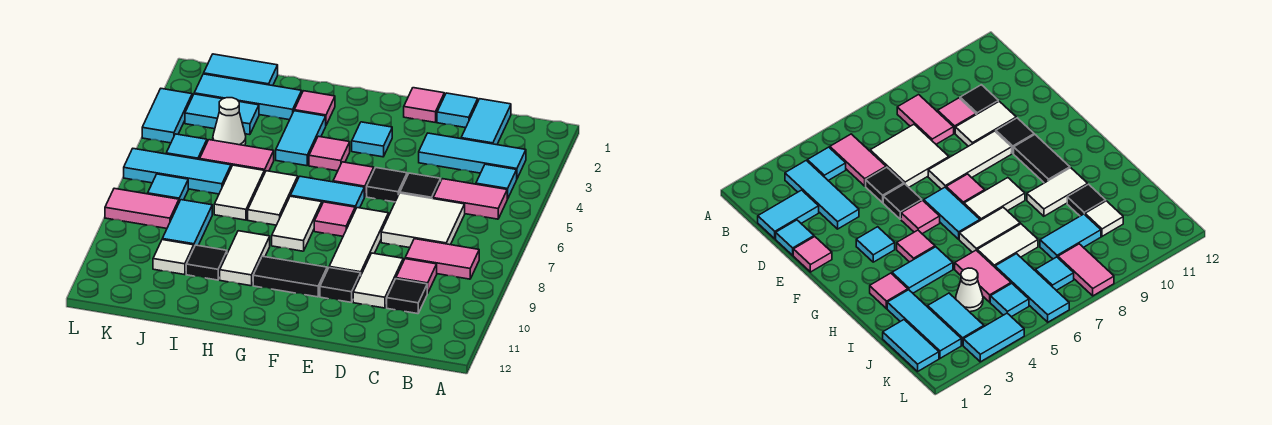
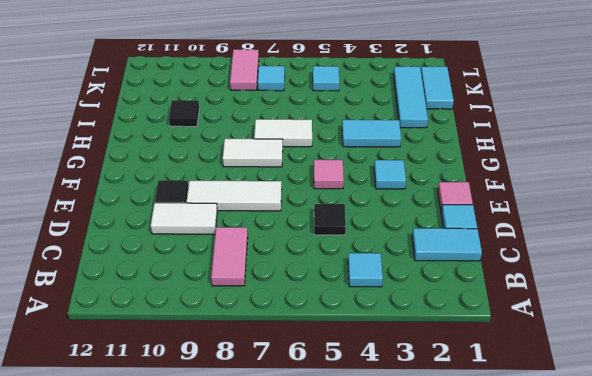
none -> cyan tile B3:D3 level 1
none -> pink tile B5:C5 level 1
none -> white tile C6:D7 level 1
none -> pink tile C9 level 1

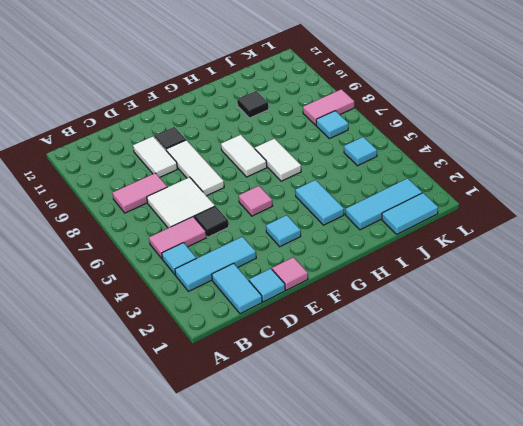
none -> pink tile C9 level 1
none -> black tile C10 level 1
none -> black tile E5 level 1
none -> cyan tile F6:G6 level 1

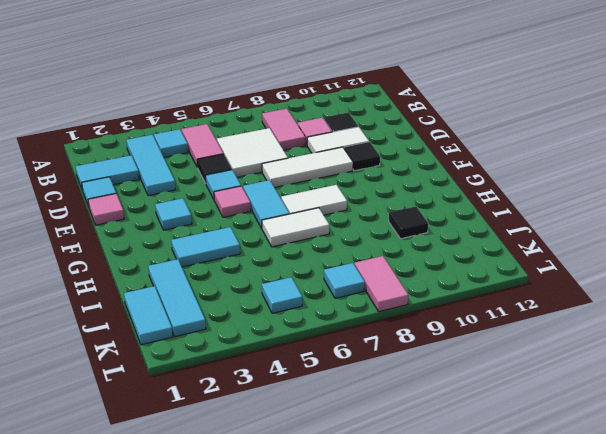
cyan tile E5 level 1 -> black tile E5 level 1
none -> pink tile F7 level 1
none -> black tile F10:G10 level 1
none -> pink tile G4 level 1
none -> pink tile H2 level 1

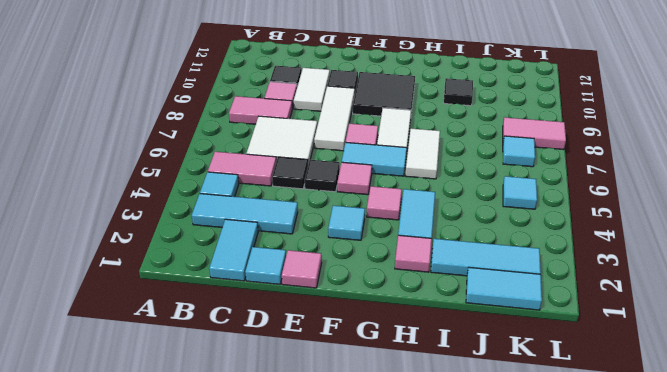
black tile F9:G10 level 1 -> black tile F10:G10 level 1
none -> white tile H9:H10 level 1
none -> pink tile I5:J5 level 1
none -> white tile I6:I7 level 1
none -> cyan tile J3:K3 level 1

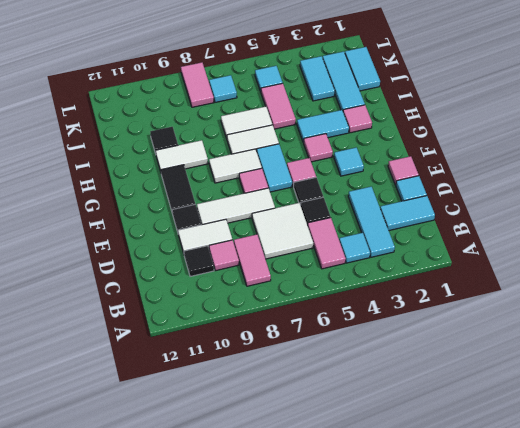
none -> white cone J4 level 1
none -> cyan tile J6:L6 level 1
none -> cyan tile J8:J9 level 1
none -> white tile J10 level 1

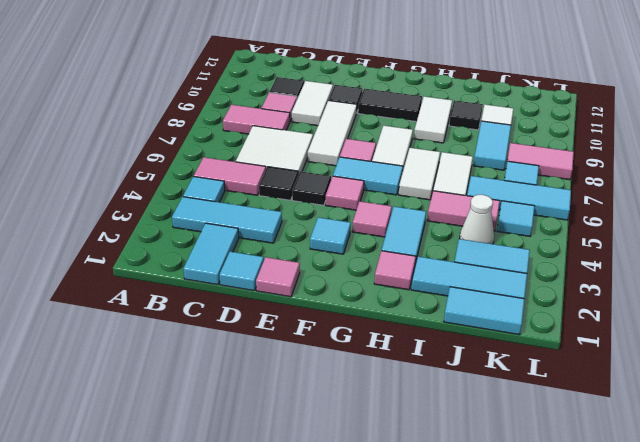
none -> cyan tile L3:L4 level 1

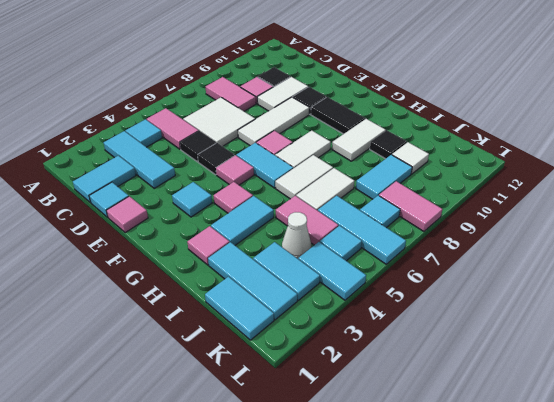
cyan tile K4:L4 level 1 -> cyan tile L3:L4 level 1

